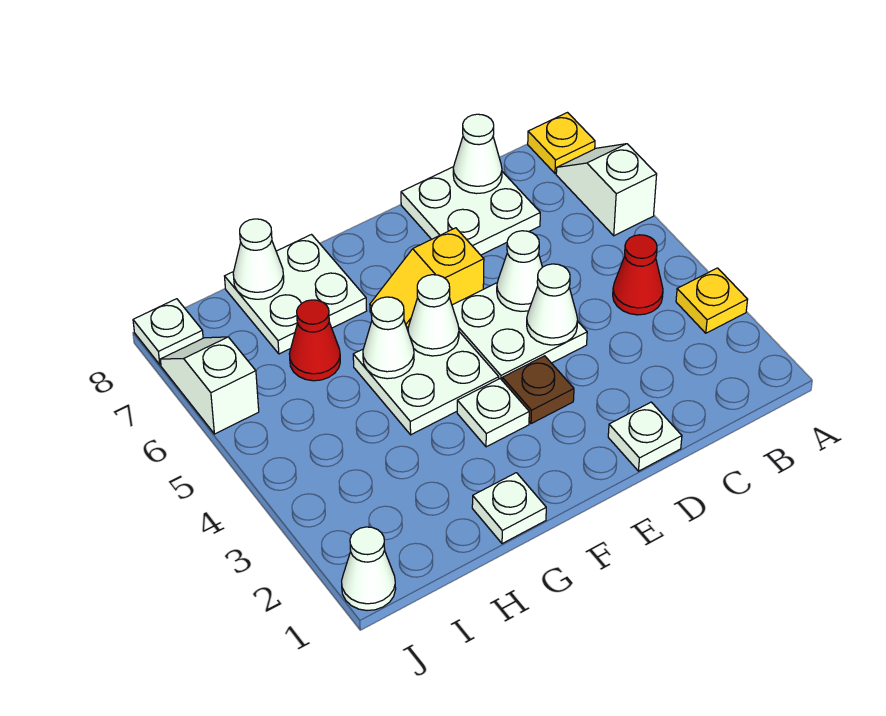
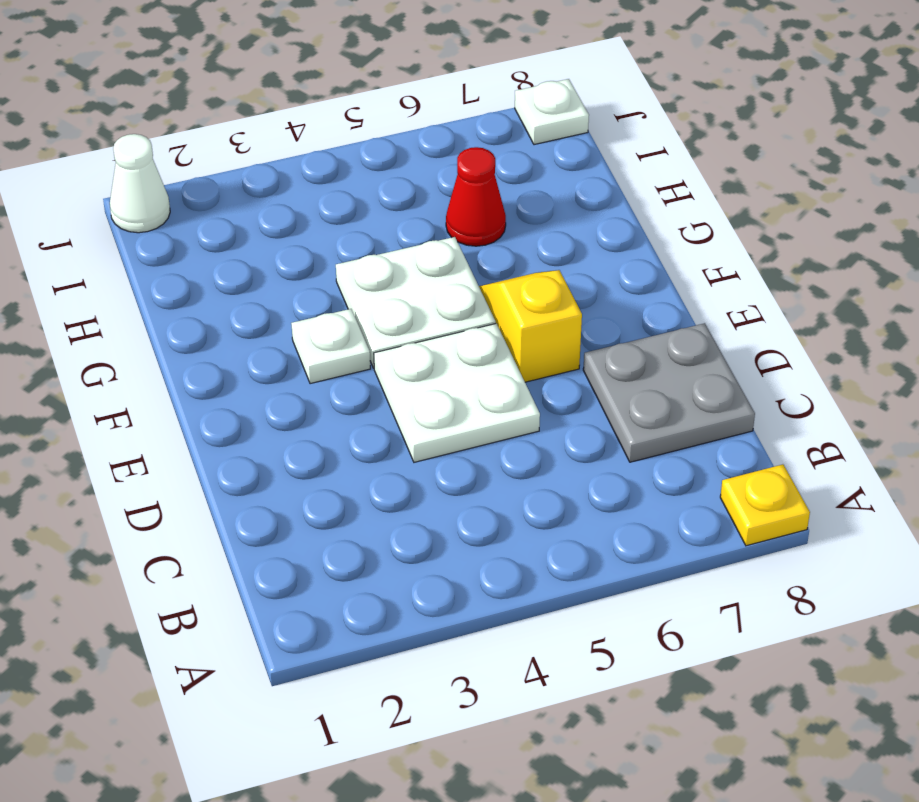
grey plate C7:D8 level 1 -> white plate C7:D8 level 1
none -> yellow plate A3 level 1
none -> white slope A6:A7 level 1 top 6
none -> red cone B4 level 1

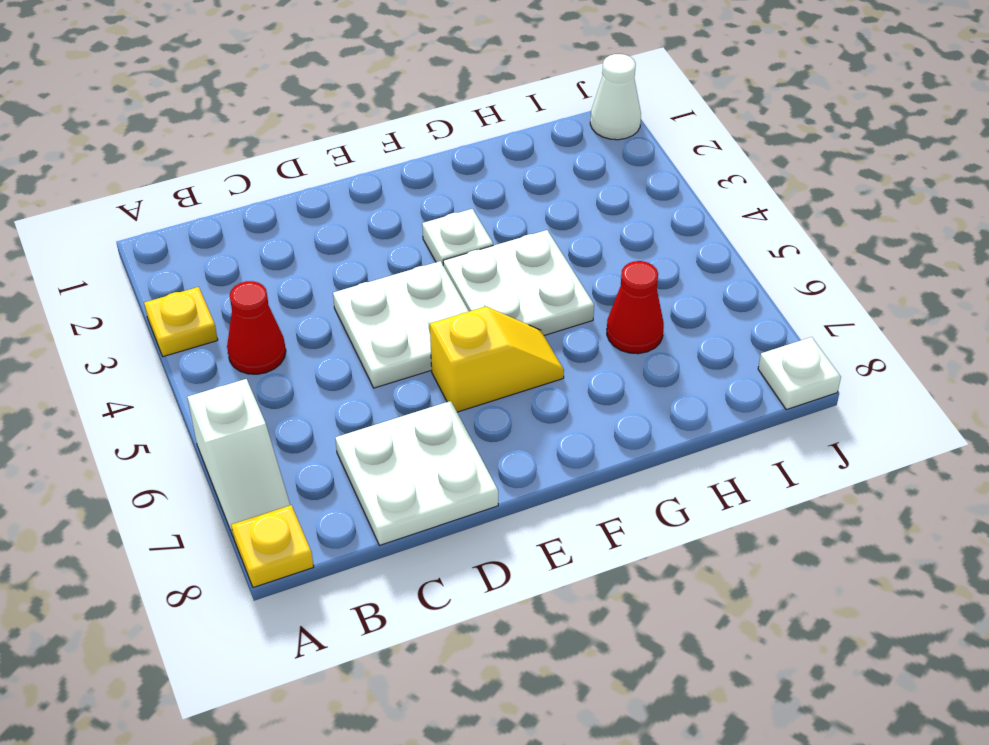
none -> white plate D1 level 1
none -> brown plate E3 level 1
none -> white plate G1 level 1

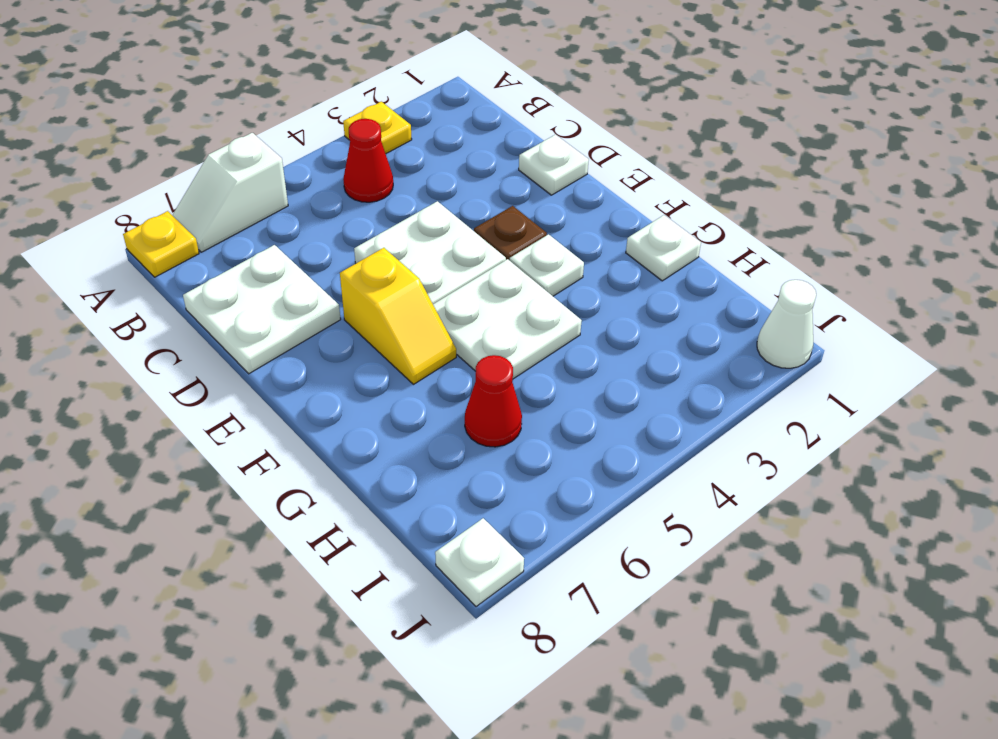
none -> white plate G7:H8 level 1
none -> white slope J6:J7 level 1 top 6
none -> white cone C8 level 2

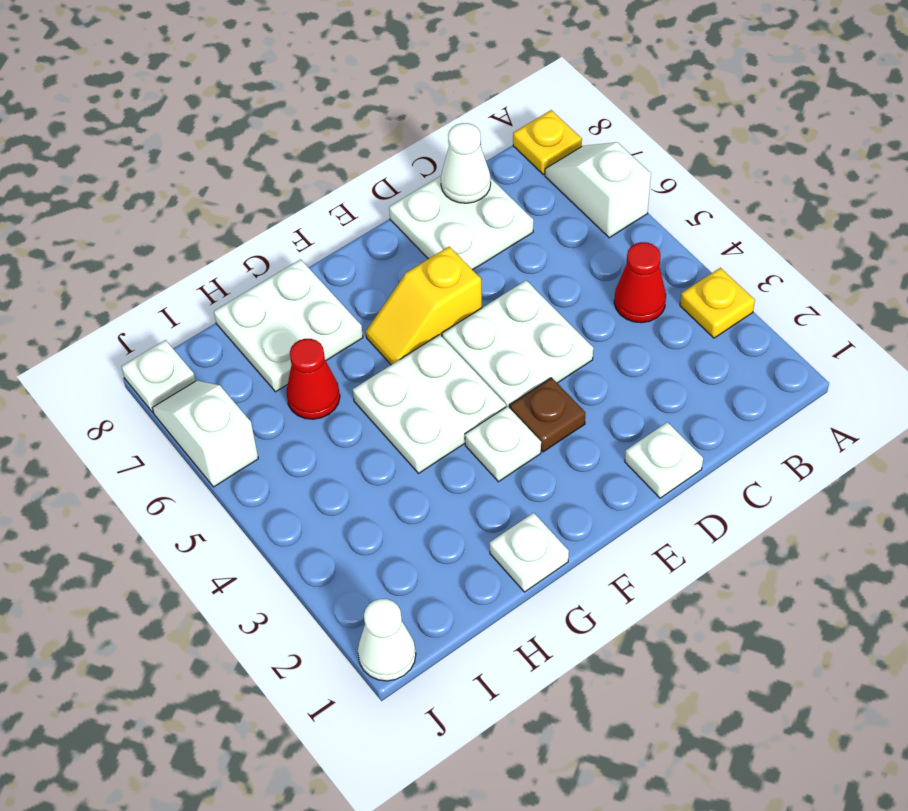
none -> white cone D4 level 2
none -> white cone D5 level 2
none -> white cone F5 level 2

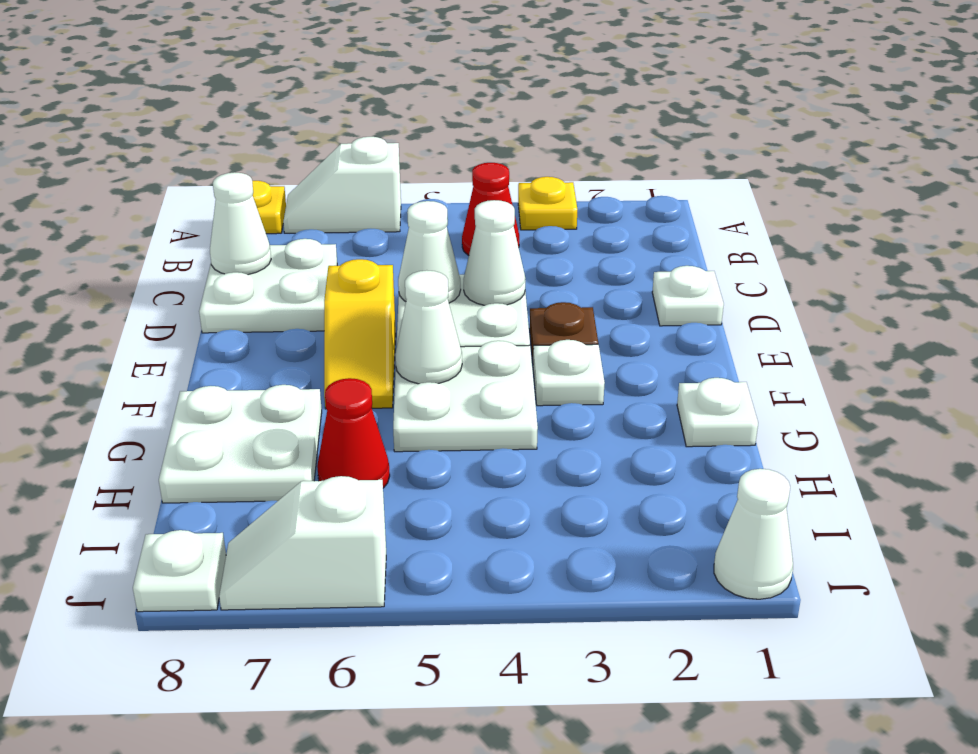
none -> white cone G5 level 2
none -> white cone H8 level 2

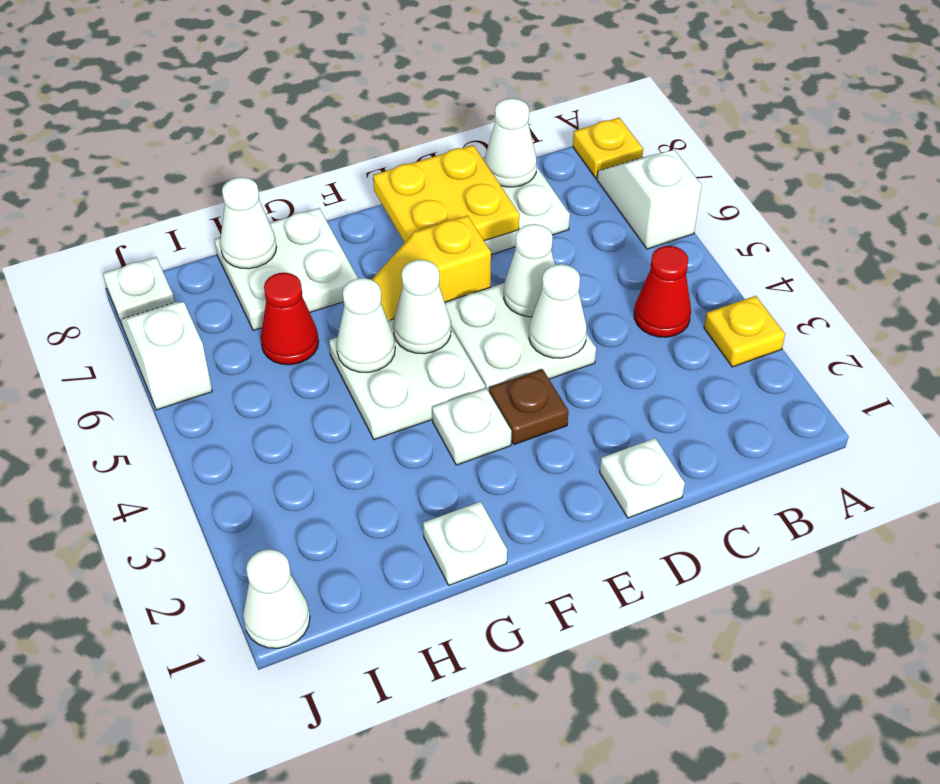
yellow plate D7:E8 level 2 -> none

